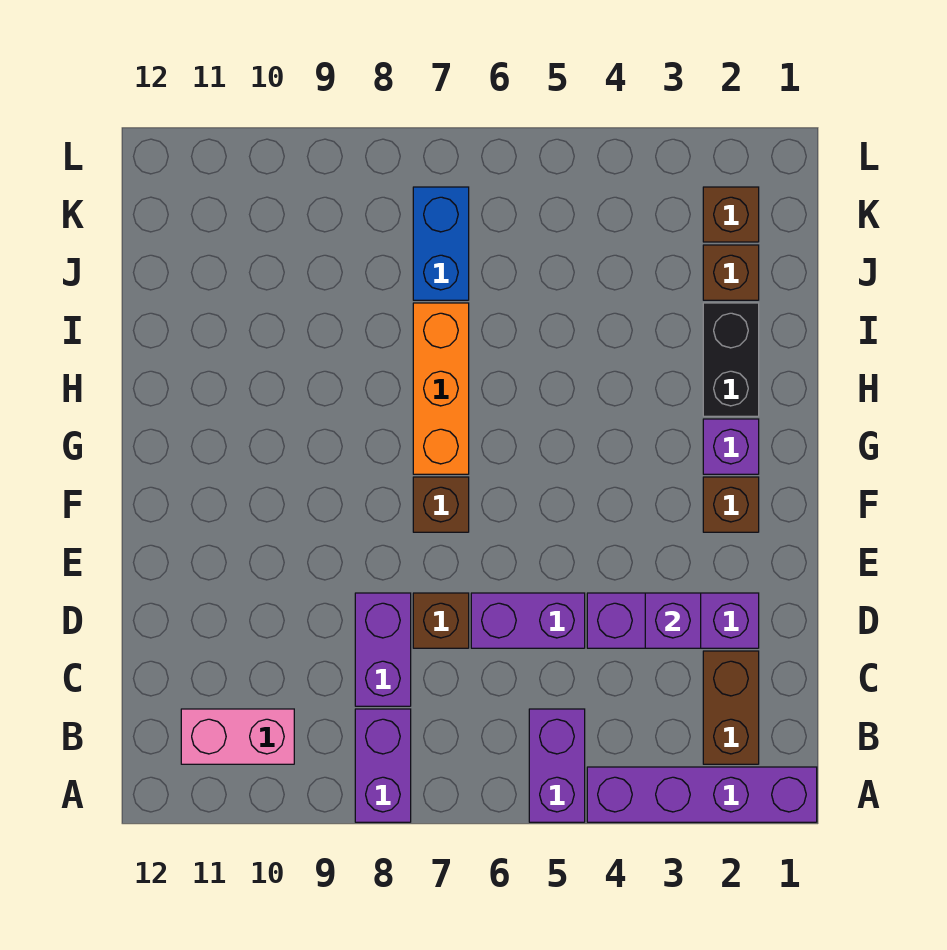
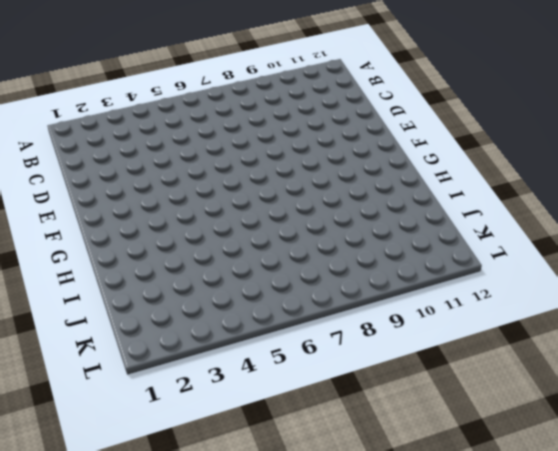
none -> purple brick A1:A4 level 1
none -> purple brick A5:B5 level 1
none -> purple brick A8:B8 level 1

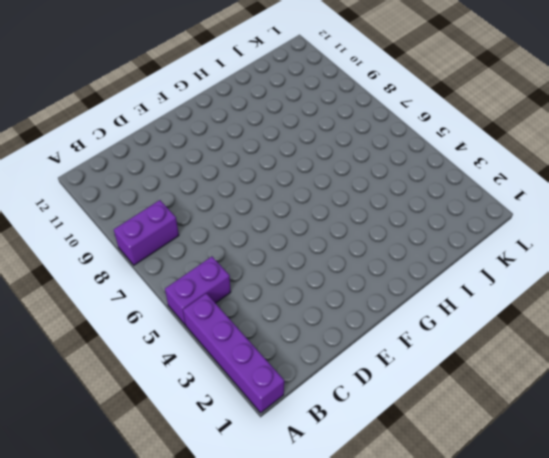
none -> brown brick B2:C2 level 1
none -> pink brick B10:B11 level 1
none -> purple brick C8:D8 level 1

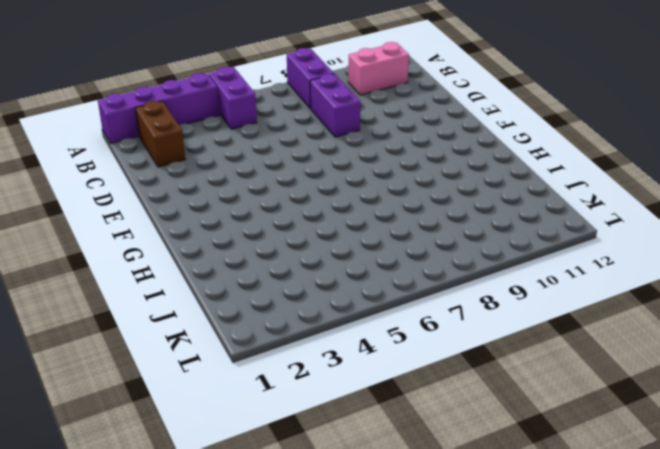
none -> purple brick D2:D4 level 1
none -> purple brick D5:D6 level 1
none -> brown brick D7 level 1

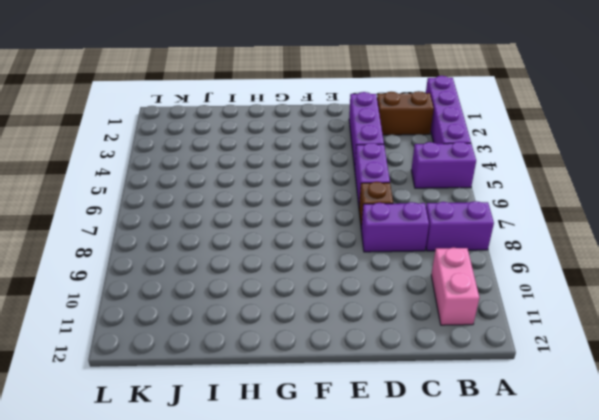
none -> brown brick F2 level 1
none -> brown brick F7 level 1
none -> purple brick G2 level 1

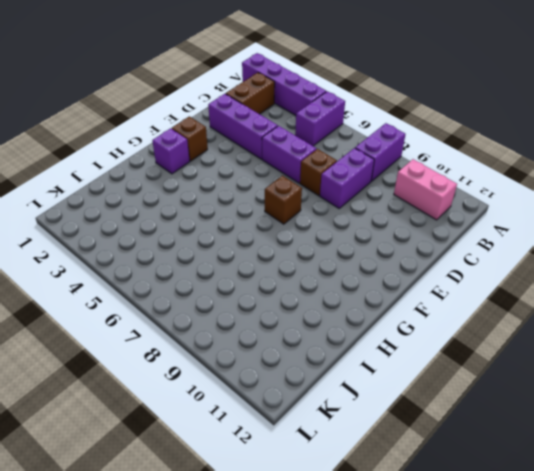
none -> orange brick G7:I7 level 1
none -> black brick H2:I2 level 1
none -> brown brick J2 level 1

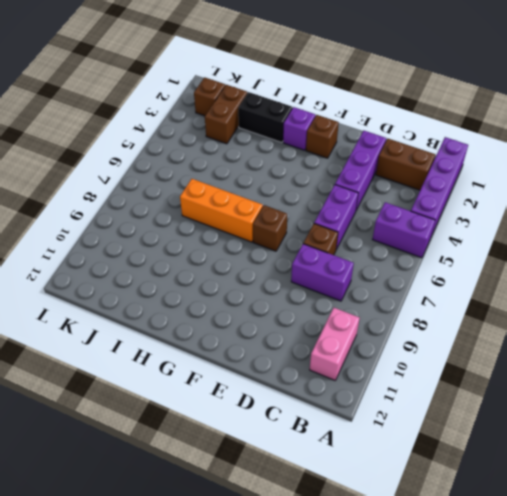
brown brick J2:J3 level 1 -> brown brick J2 level 1
none -> purple brick A8:B8 level 1
none -> blue brick J7:K7 level 1
none -> purple brick D3 level 2

